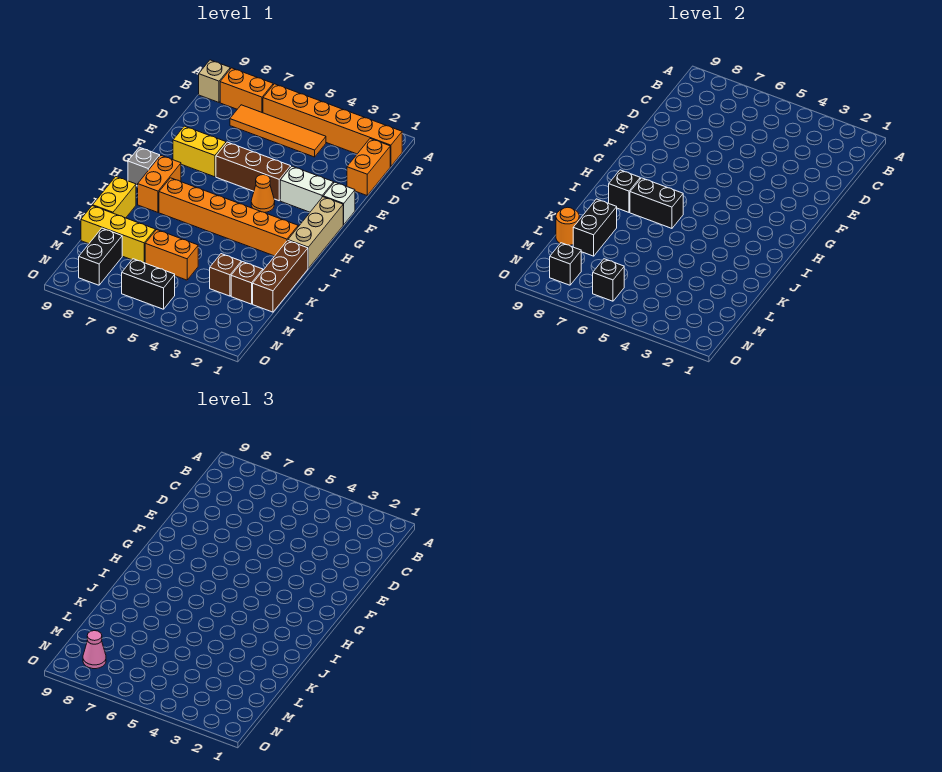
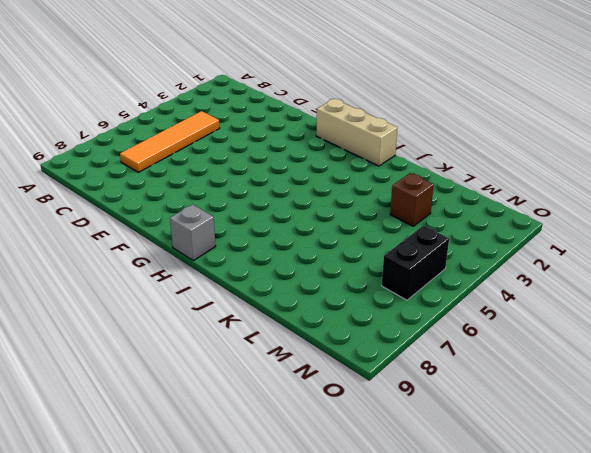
none -> orange brick B1:B6 level 1
none -> orange brick B7:B8 level 1
none -> tan brick B9 level 1

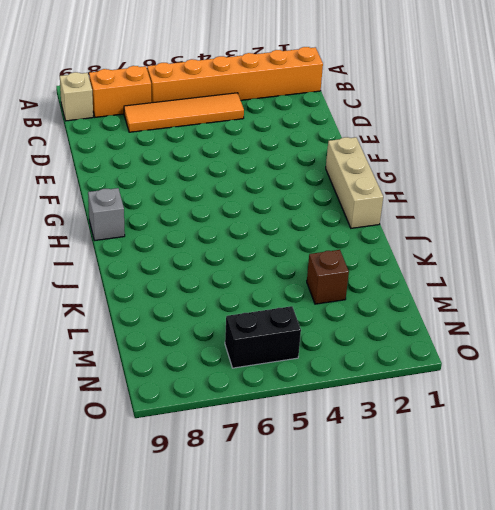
none -> orange brick C1:D1 level 1
none -> white brick F1 level 1
none -> white brick F2:F3 level 1

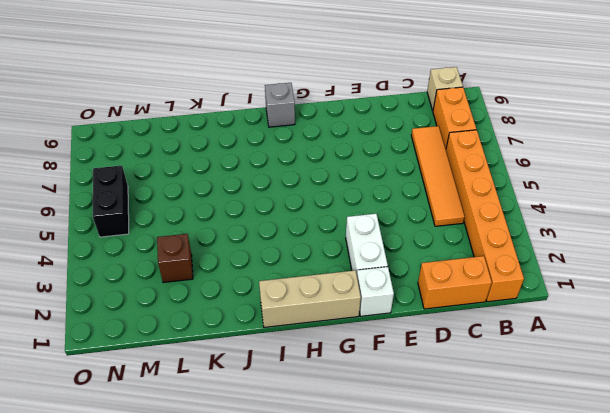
none -> brown brick F4:F6 level 1
none -> yellow brick F7:F8 level 1
none -> orange cone G4 level 1

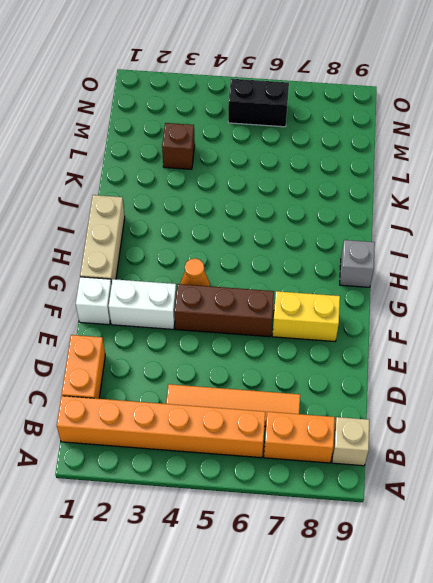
none -> orange brick H8:I8 level 1
none -> orange brick I2:I7 level 1
none -> brown brick J1:L1 level 1

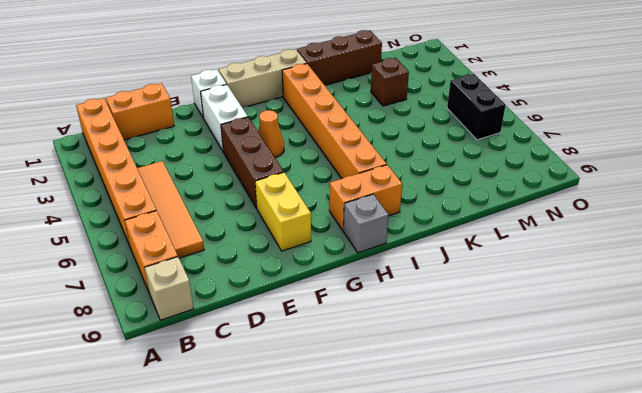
none -> yellow brick J9:K9 level 1
none -> brown brick L2 level 1
none -> orange brick L5:L6 level 1

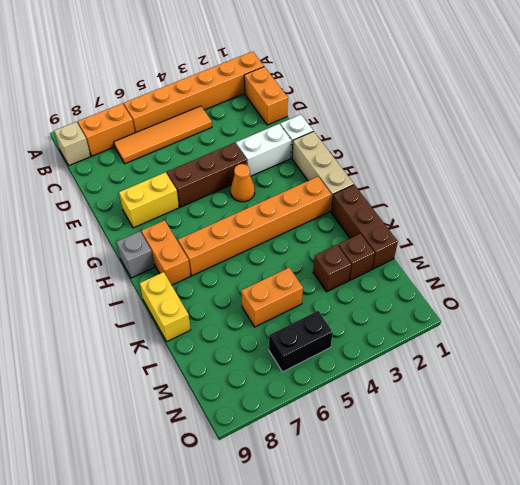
none -> yellow brick L7:L9 level 1
none -> black brick M8:N8 level 1
none -> black brick I6:I7 level 2

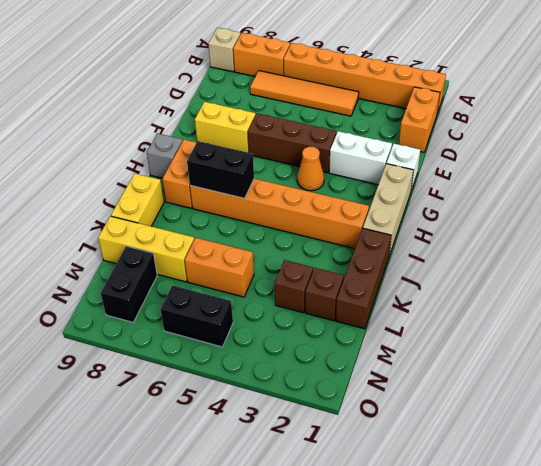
none -> black brick I8 level 2
none -> black brick K8:L8 level 2
none -> orange round brick L9 level 2

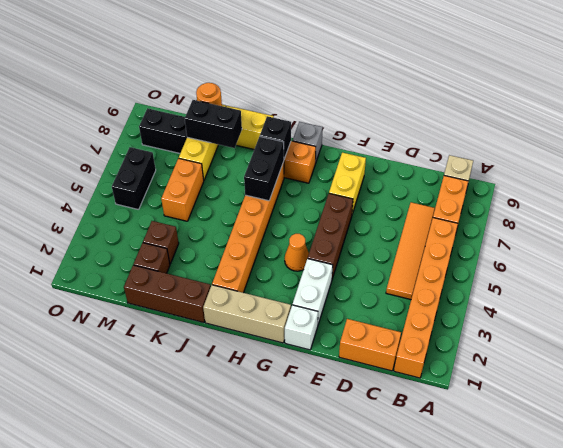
none -> black brick N6 level 2
none -> black brick N8 level 2
none -> pink cone N8 level 3

